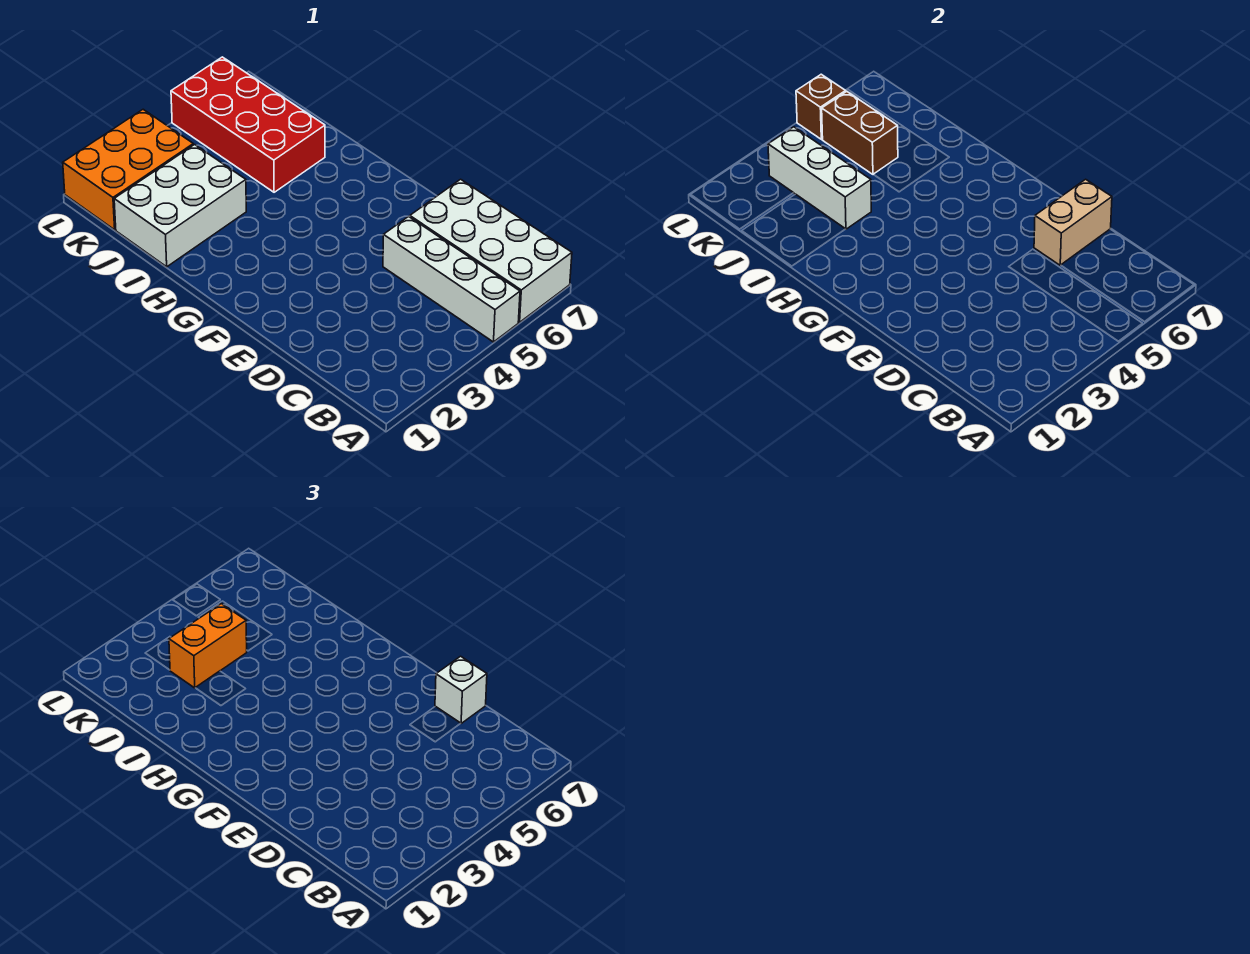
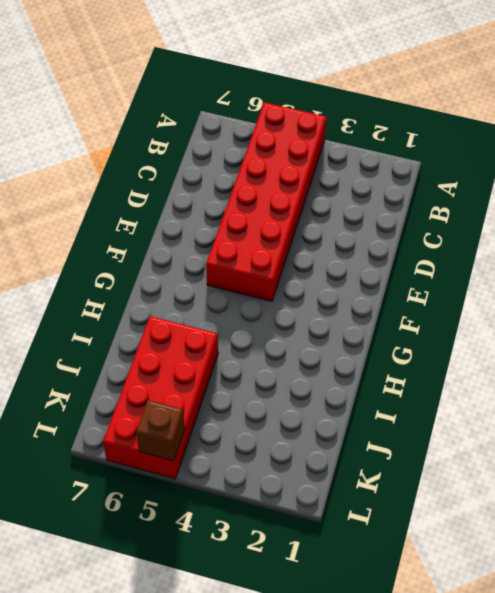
red brick A4:F5 level 1 -> white brick A5:D5 level 1
none -> white brick A6:D7 level 1
none -> white brick I1:J3 level 1

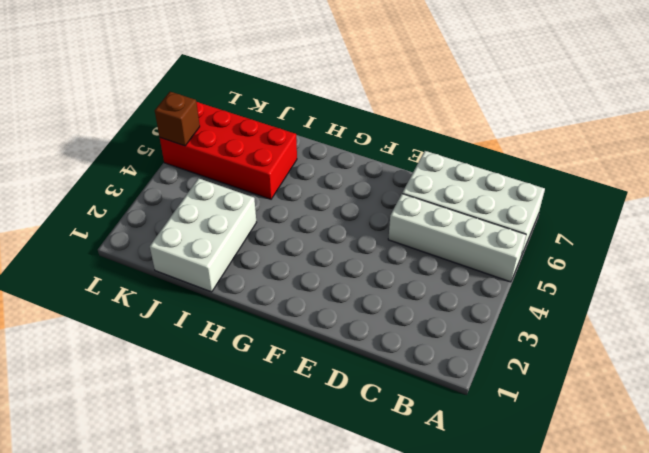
none -> orange brick K1:L3 level 1
none -> tan brick D6:D7 level 2

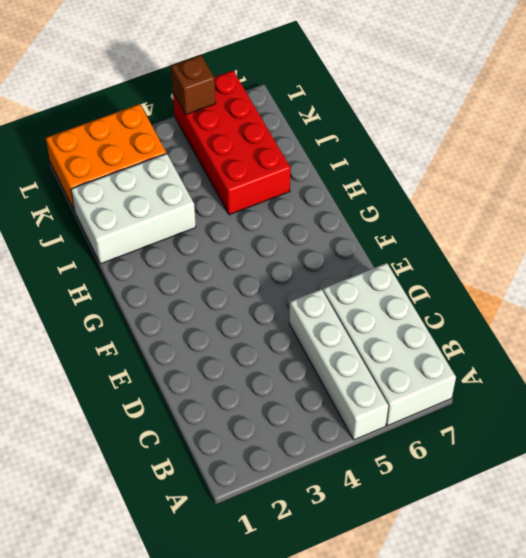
none -> tan brick D6:D7 level 2
none -> white brick I3:K3 level 2

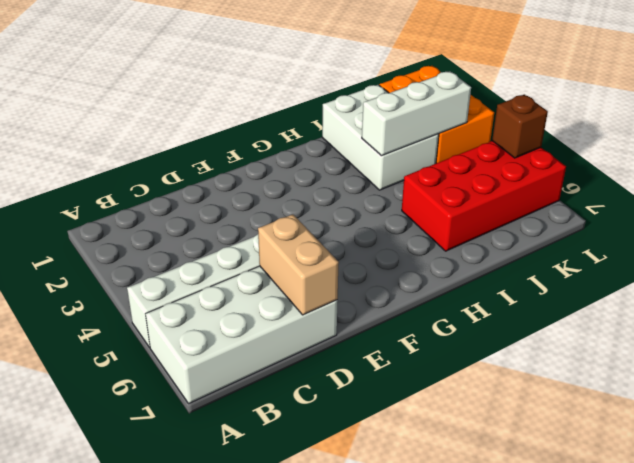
none -> brown brick J5:K5 level 2
none -> white brick D7 level 3

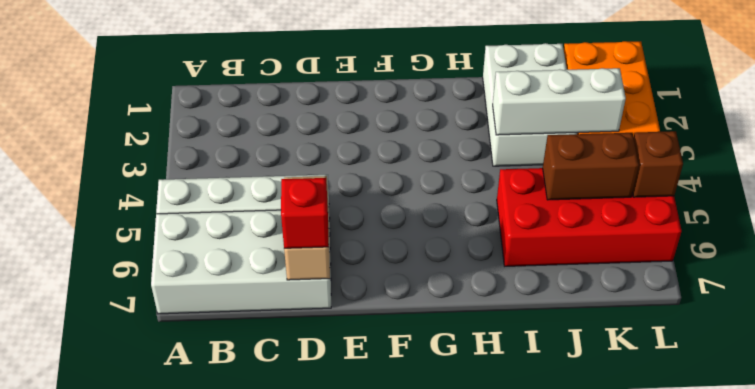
red brick D7 level 3 -> white brick D7 level 3
none -> orange brick J3:J4 level 3

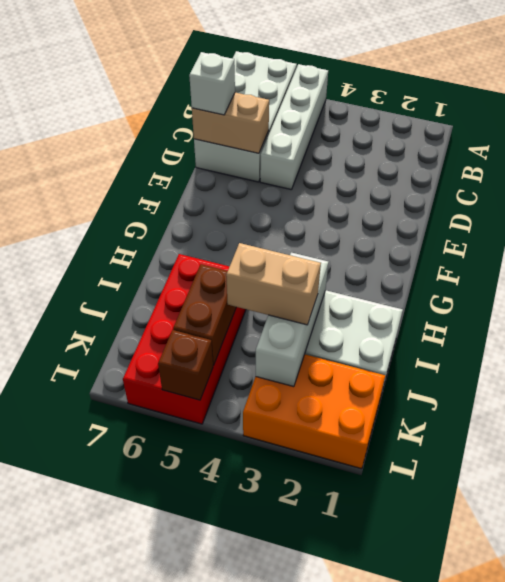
tan brick J3:J4 level 3 -> orange brick J3:J4 level 3

